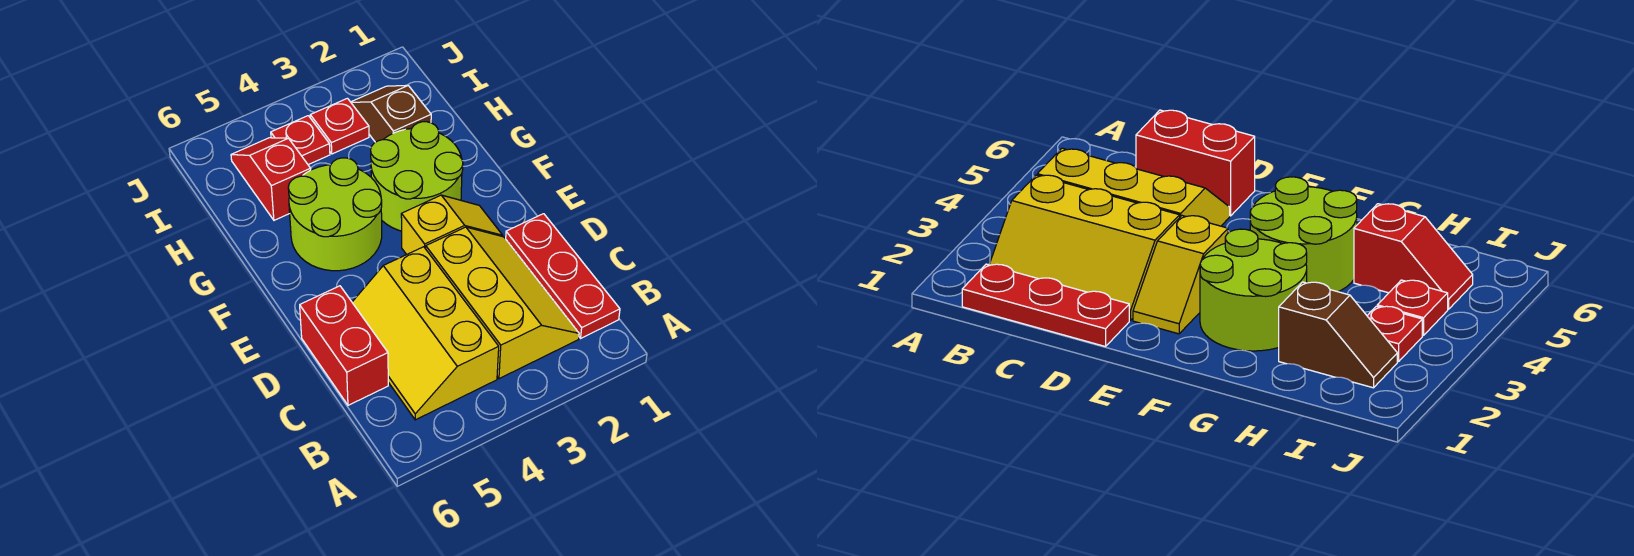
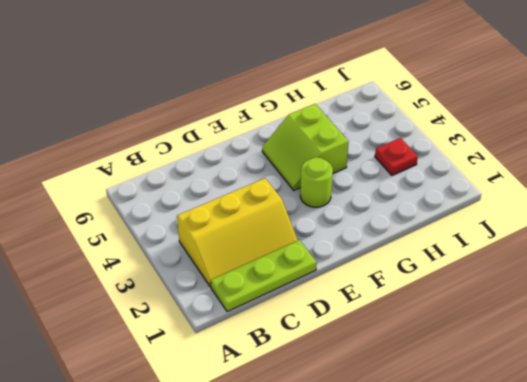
lime plate B1:D1 level 1 -> red plate B1:D1 level 1
lime round brick F3 level 1 -> lime round brick F2:G3 level 1
lime slope F4:G5 level 1 top G -> lime round brick F4:G5 level 1
none -> yellow slope B4:D5 level 1 top 4
none -> red brick C6:D6 level 1

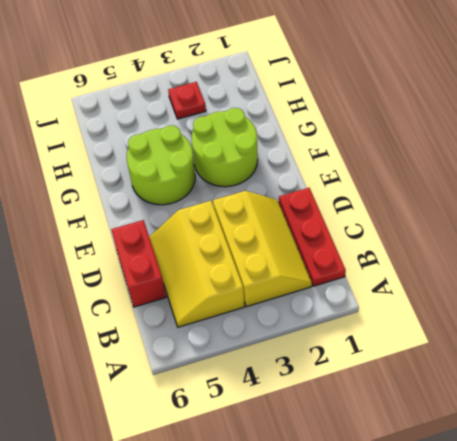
none -> yellow slope E2:E3 level 1 top 3
none -> brown slope H2:I2 level 1 top H

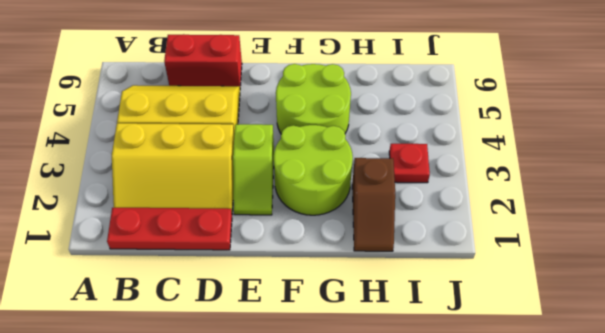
lime slope E2:E3 level 1 top 3 -> yellow slope E2:E3 level 1 top 3
brown slope H1:H2 level 1 top 2 -> brown slope H2:I2 level 1 top H
none -> red slope H5:I5 level 1 top H
none -> red plate I4 level 1

